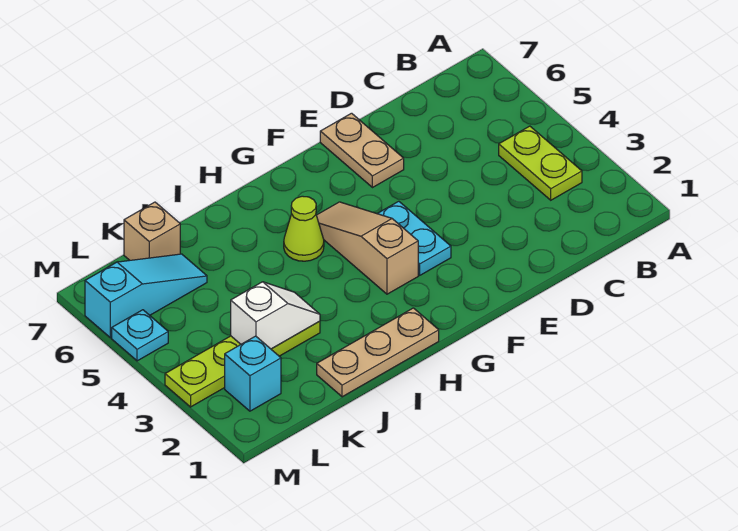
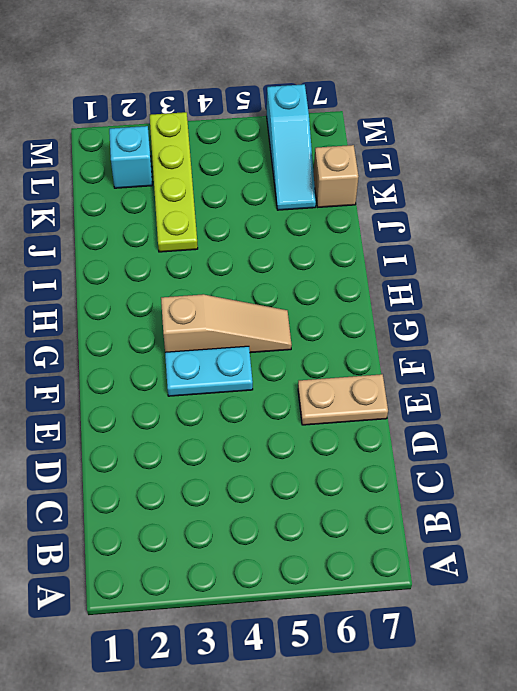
none -> lime plate B3:B4 level 1
none -> tan plate H1:J1 level 1
none -> lime cone H5 level 1

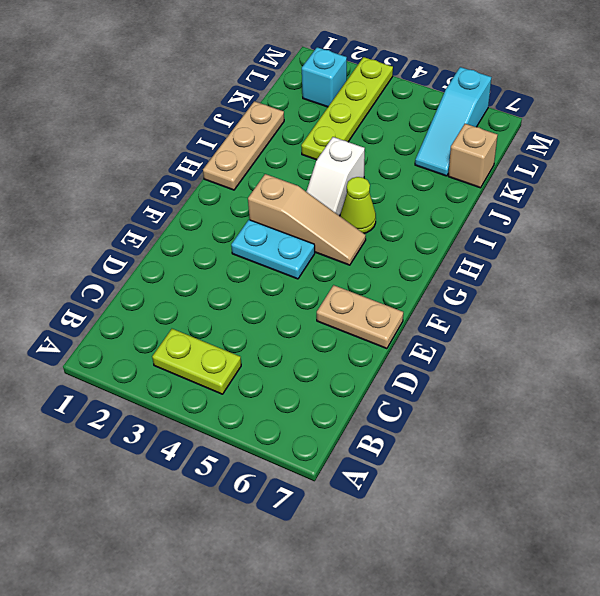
white slope H4:I4 level 1 top I -> white slope J3:K3 level 2 top K
none -> cyan plate M5 level 1

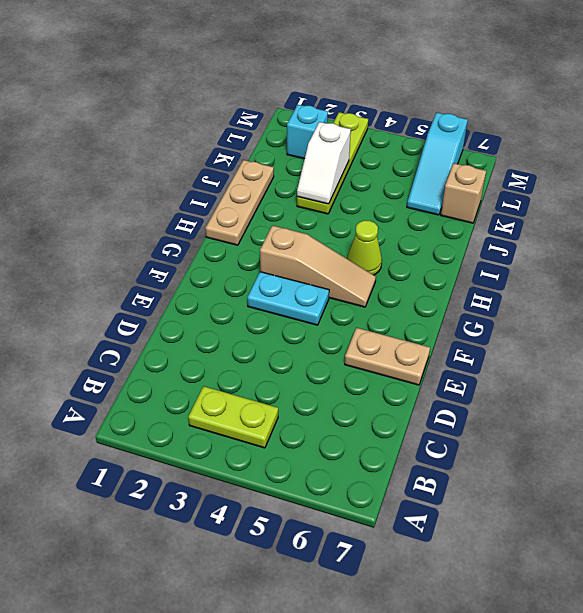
none -> cyan plate M5 level 1

